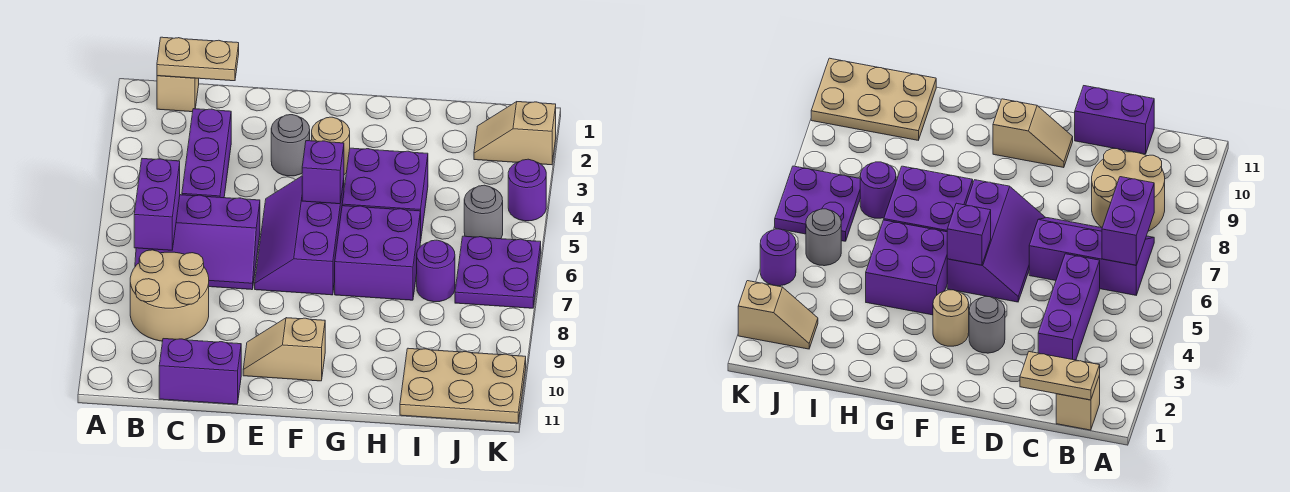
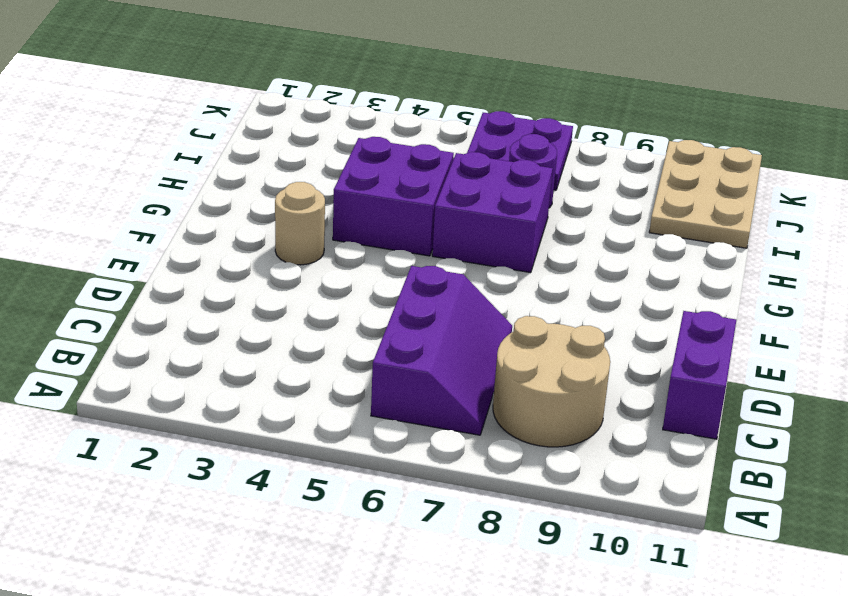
none -> tan brick B1 level 1
none -> purple brick C3:C5 level 1
none -> grey round brick E3 level 1

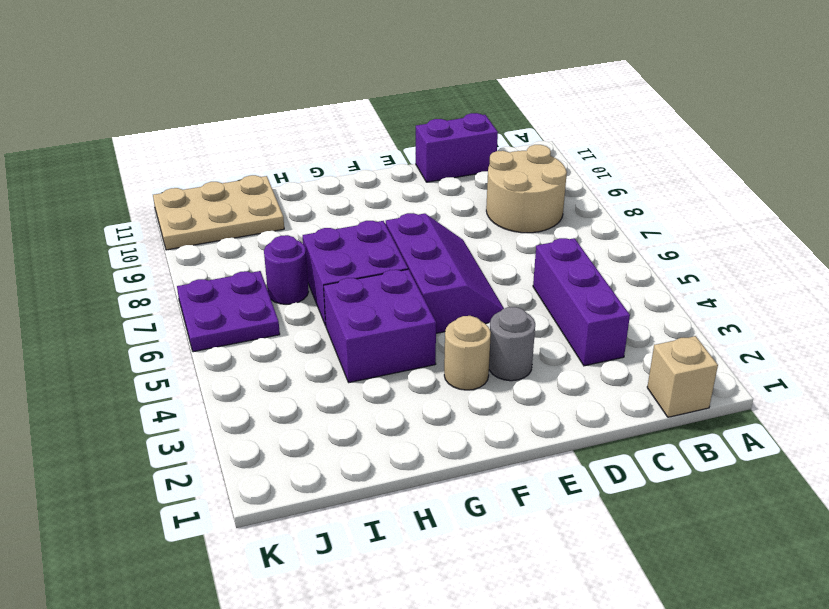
none -> purple slope B6:D7 level 1 top 6
none -> tan slope E10:F10 level 1 top F
none -> tan slope J2:K2 level 1 top K

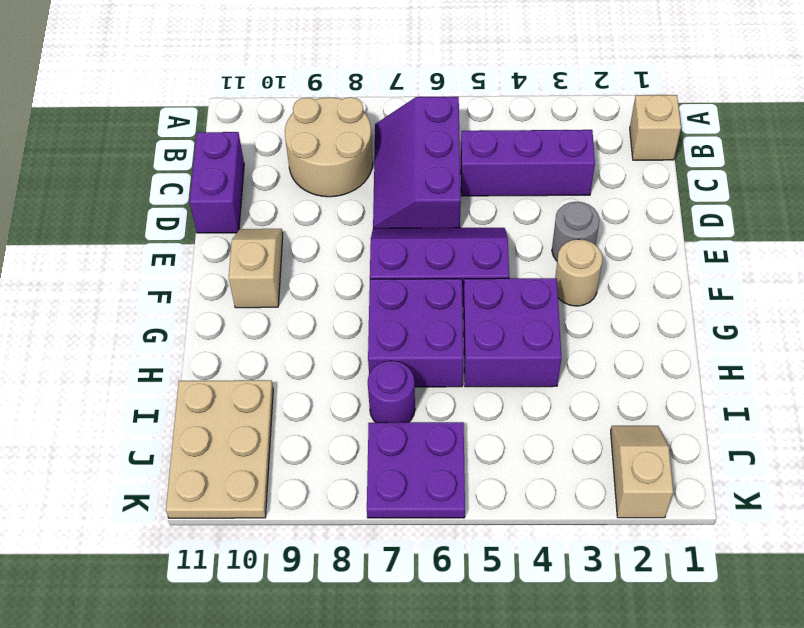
none -> grey round brick J5 level 1
none -> purple round brick K4 level 1
none -> tan plate B1:C1 level 2

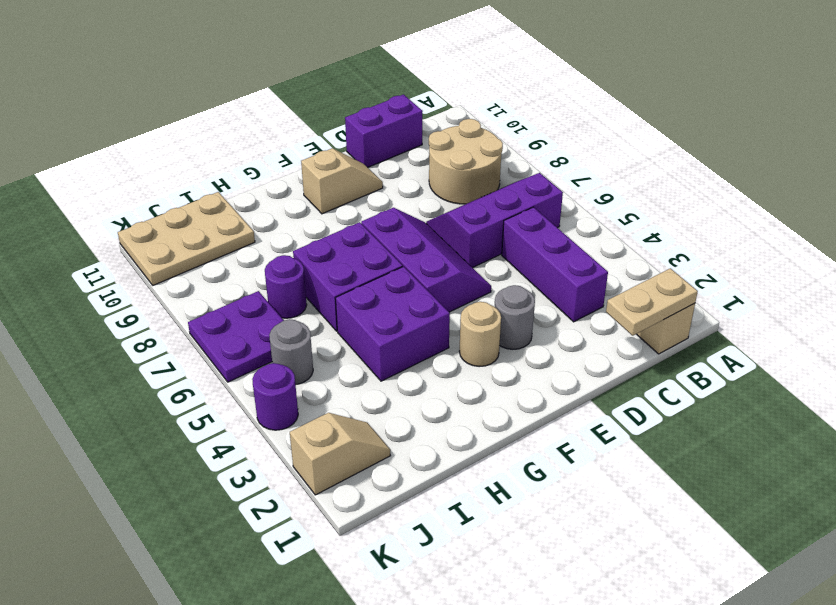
none -> purple brick B6:B7 level 2
none -> purple brick F5 level 2

